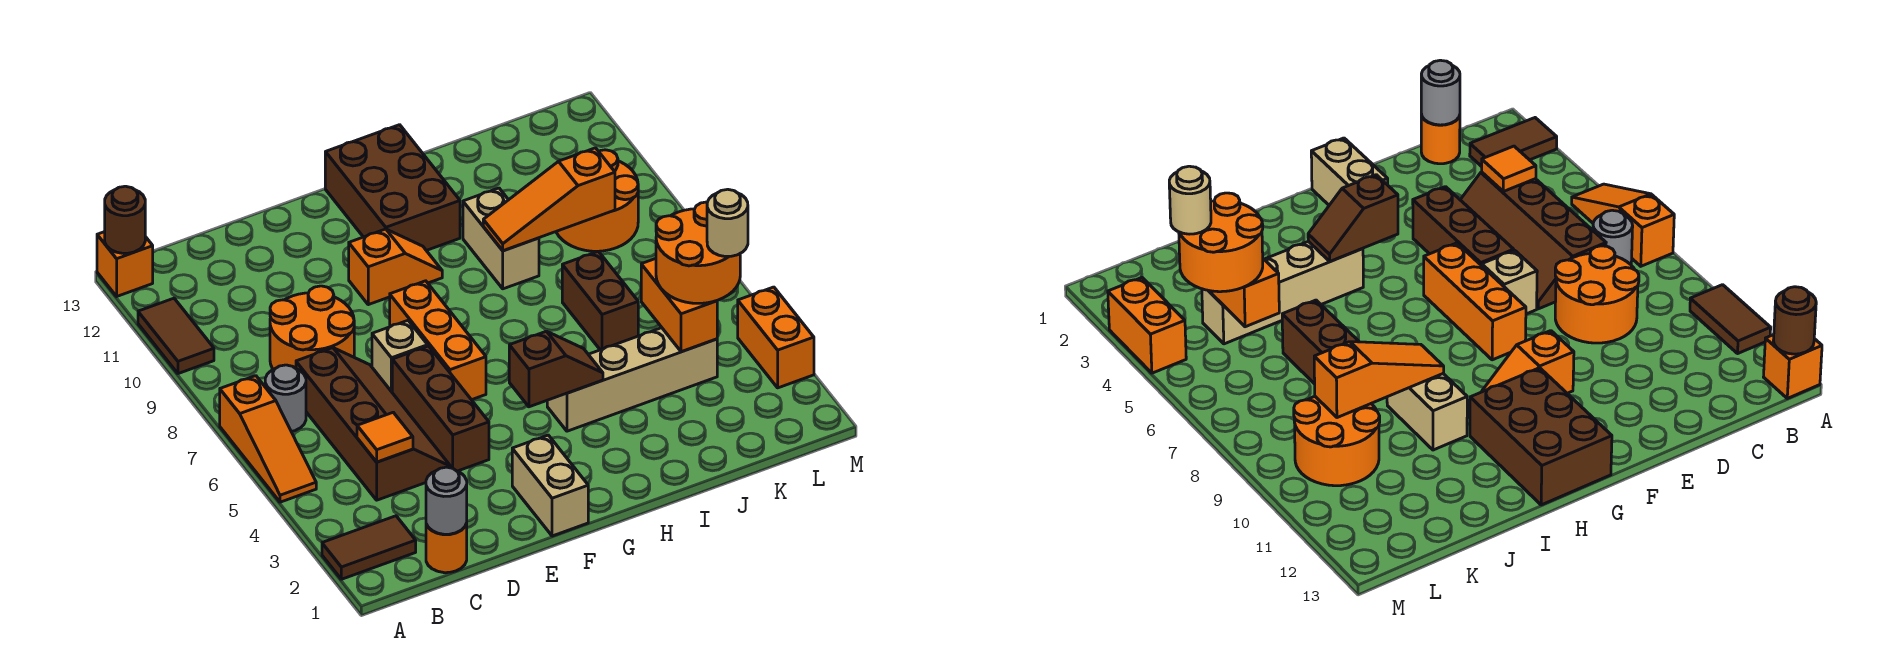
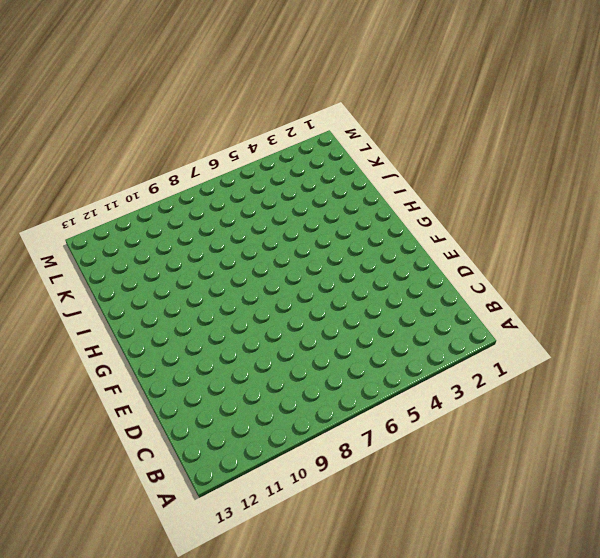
none -> brown tile A2:B2 level 1
none -> orange slope A5:A7 level 1 top 7
none -> brown tile A10:A11 level 1

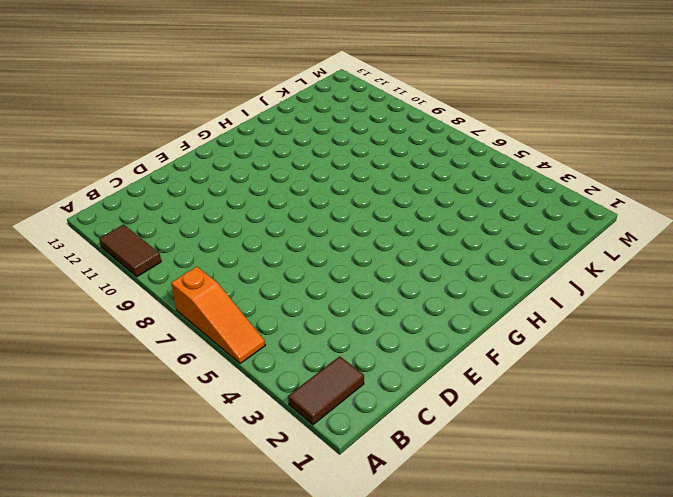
none -> orange brick A13 level 1
none -> grey round brick B7 level 1
none -> orange round brick C1 level 1

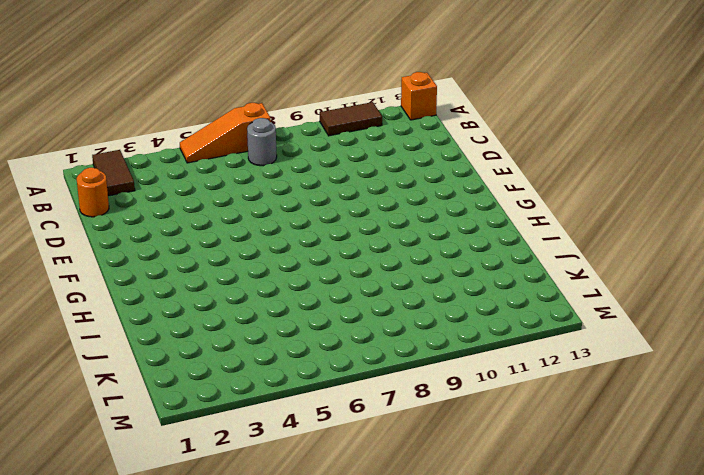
none -> brown slope C4:D7 level 1 top C
none -> orange round brick C8:D9 level 1
none -> brown brick E4:E6 level 1

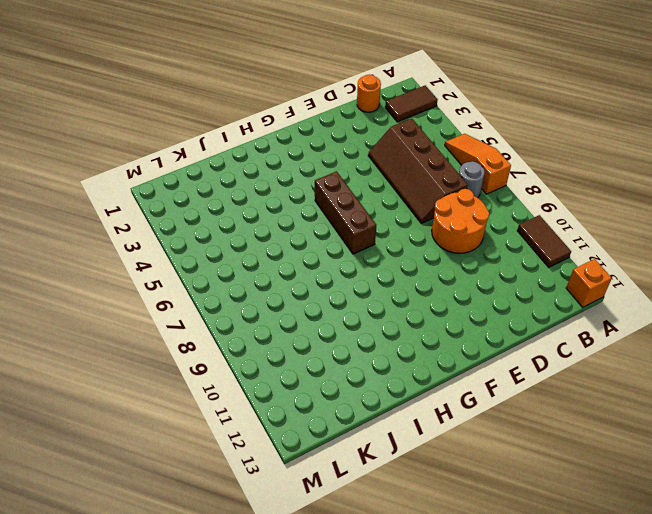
brown brick G5:G7 level 1 -> brown brick E4:E6 level 1
none -> tan brick E7 level 1
none -> tan brick F1:F2 level 1
none -> orange brick F6:F8 level 1

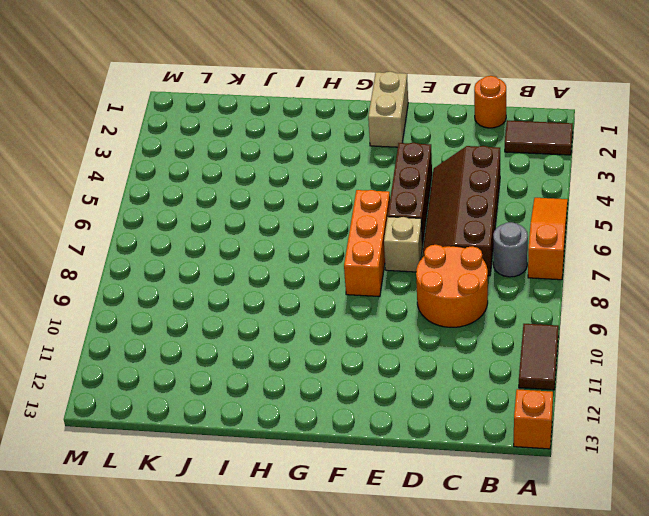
none -> orange slope F10:G10 level 1 top F
none -> brown brick G11:H13 level 1
none -> tan brick H4:K4 level 1

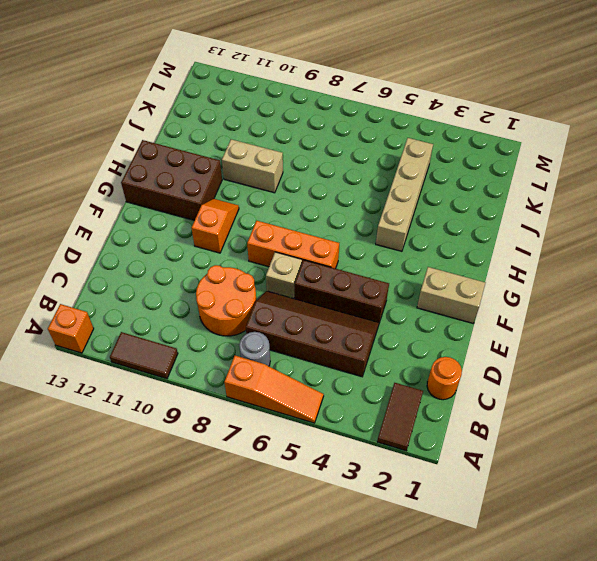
none -> brown brick J6:J7 level 1
none -> orange round brick K9:L10 level 1
none -> orange brick M3:M4 level 1

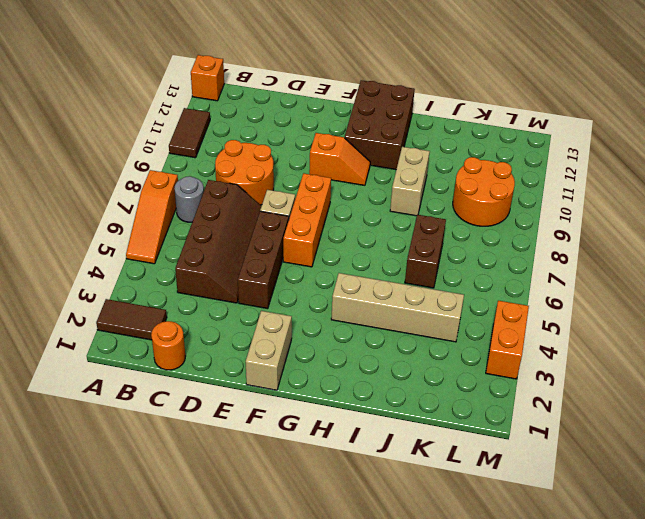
none -> brown round brick A13 level 2
none -> grey round brick C1 level 2
none -> orange tile C4 level 2

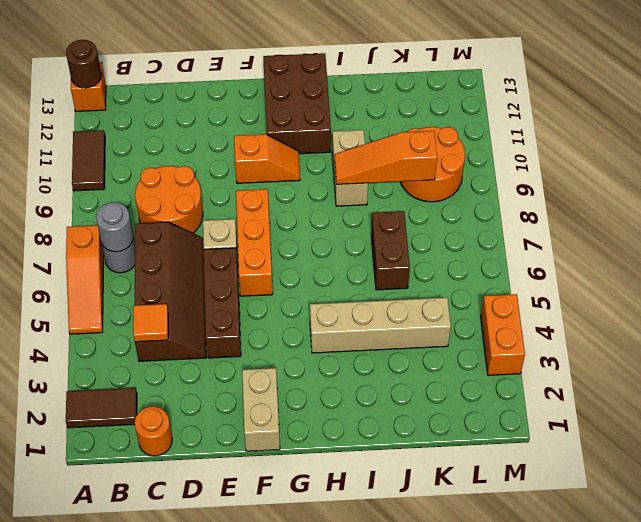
grey round brick B7 level 2 -> grey round brick C1 level 2
none -> brown slope G4:H4 level 2 top G
none -> orange brick K4:K5 level 2
none -> orange round brick K4:L5 level 3

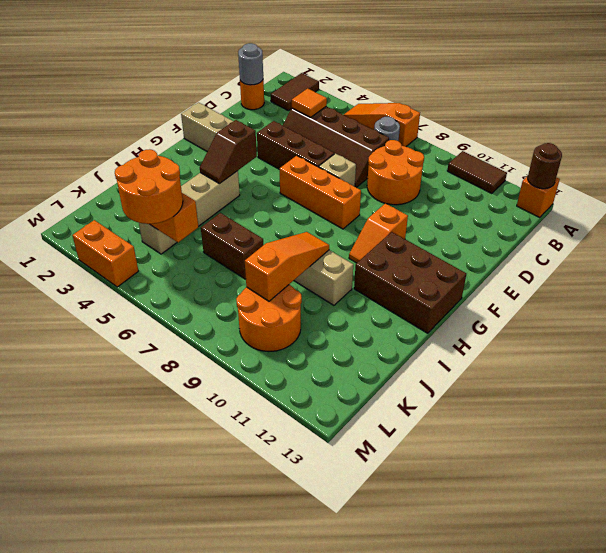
none -> tan round brick L4 level 4

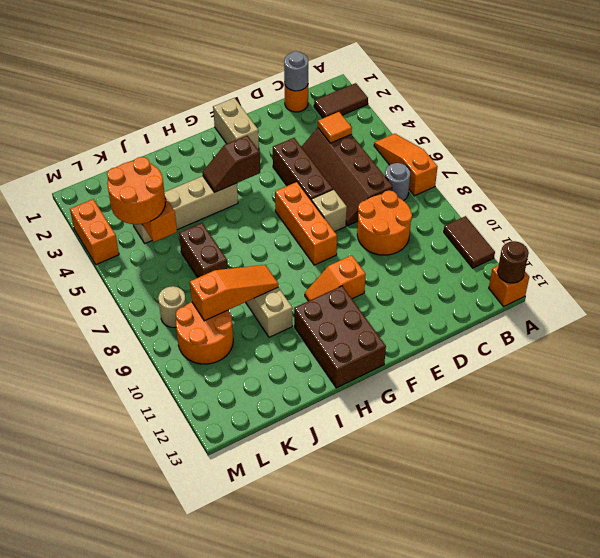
tan round brick L8 level 1 -> tan round brick L4 level 4

